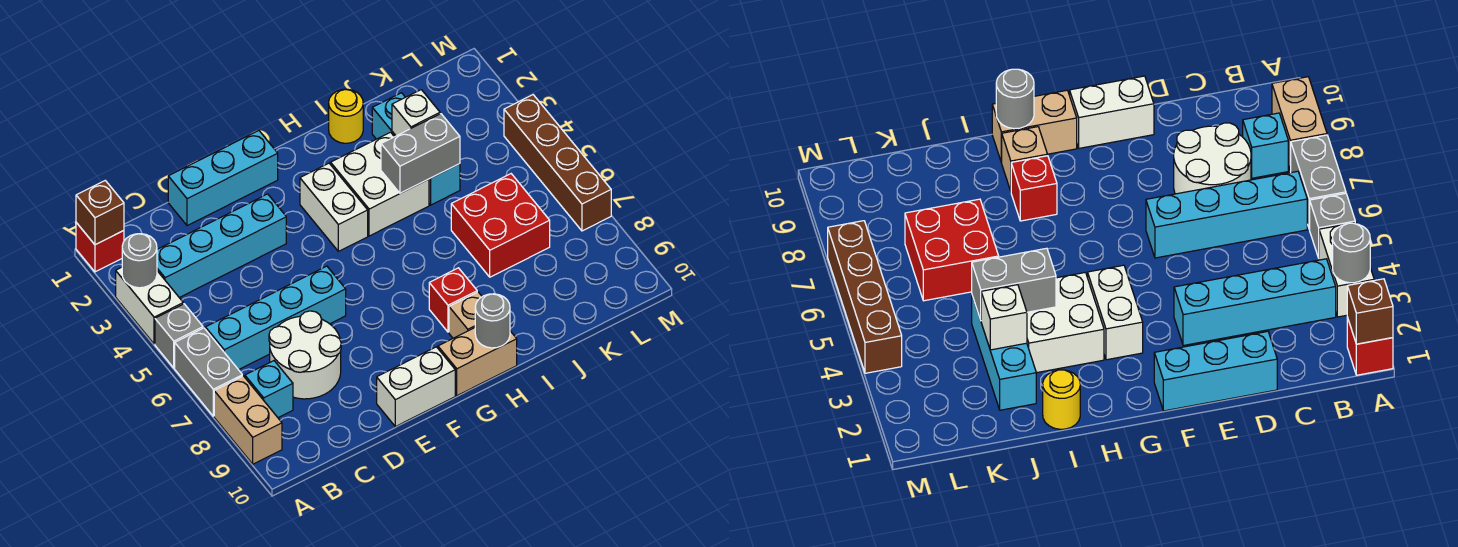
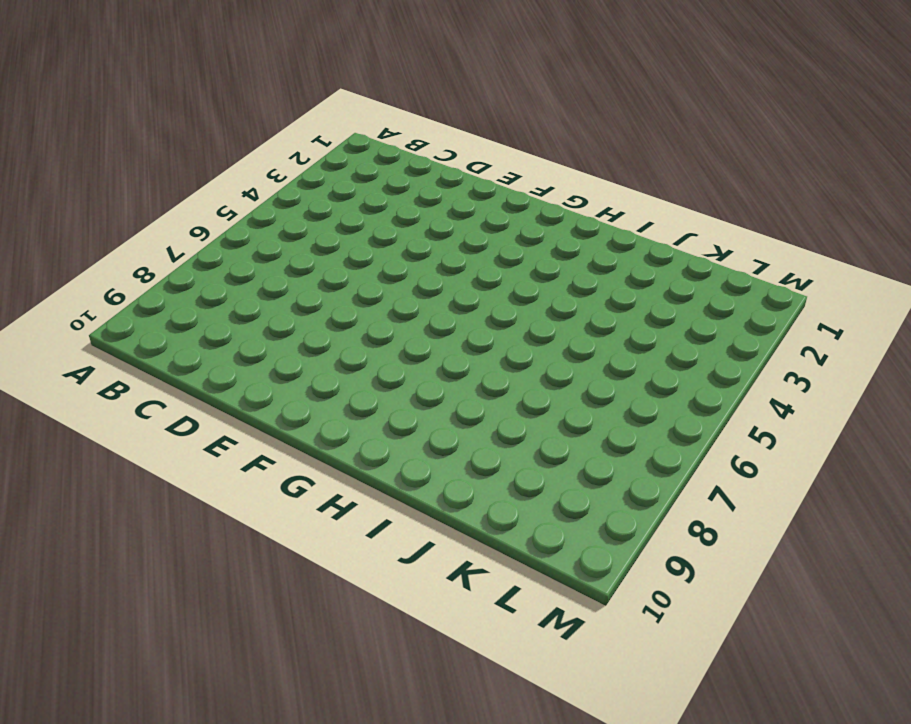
none -> red brick A1 level 1
none -> white brick A3:A4 level 1
none -> grey brick A5 level 1

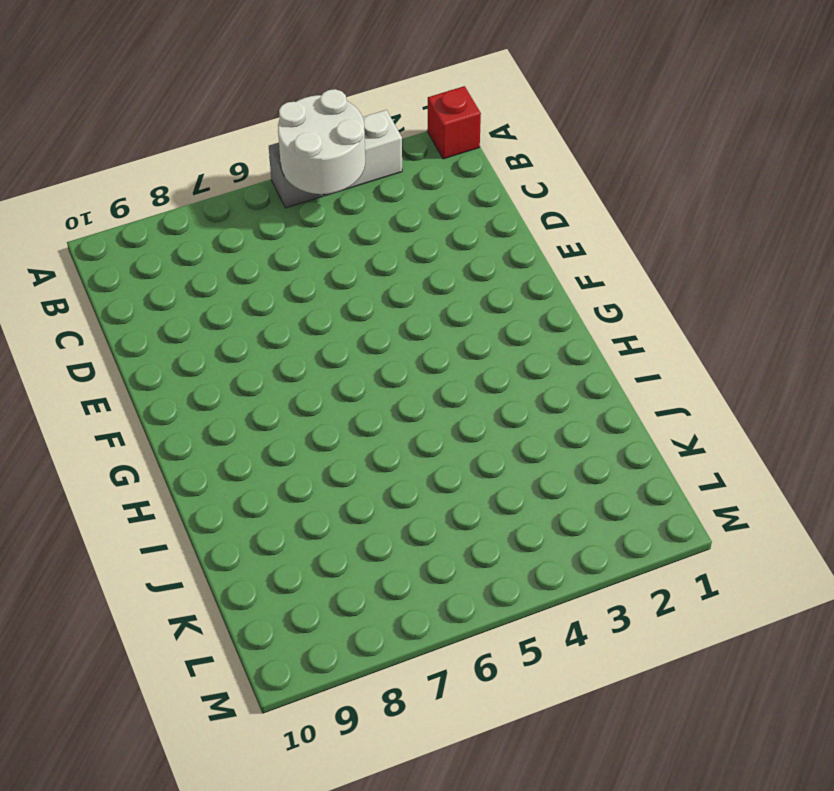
white round brick A4:B5 level 2 -> white round brick C7:D8 level 1
none -> grey brick A6:A7 level 1
none -> tan brick A8:A9 level 1
none -> cyan brick B3:E3 level 1

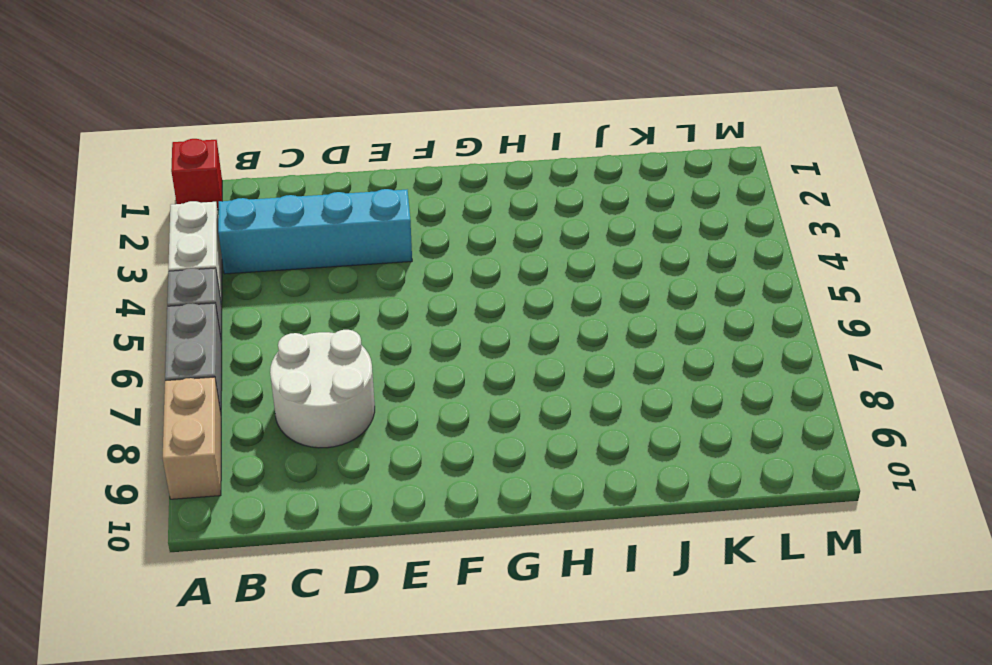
none -> cyan brick B6:E6 level 1
none -> cyan brick B8 level 1
none -> cyan brick D1:F1 level 1

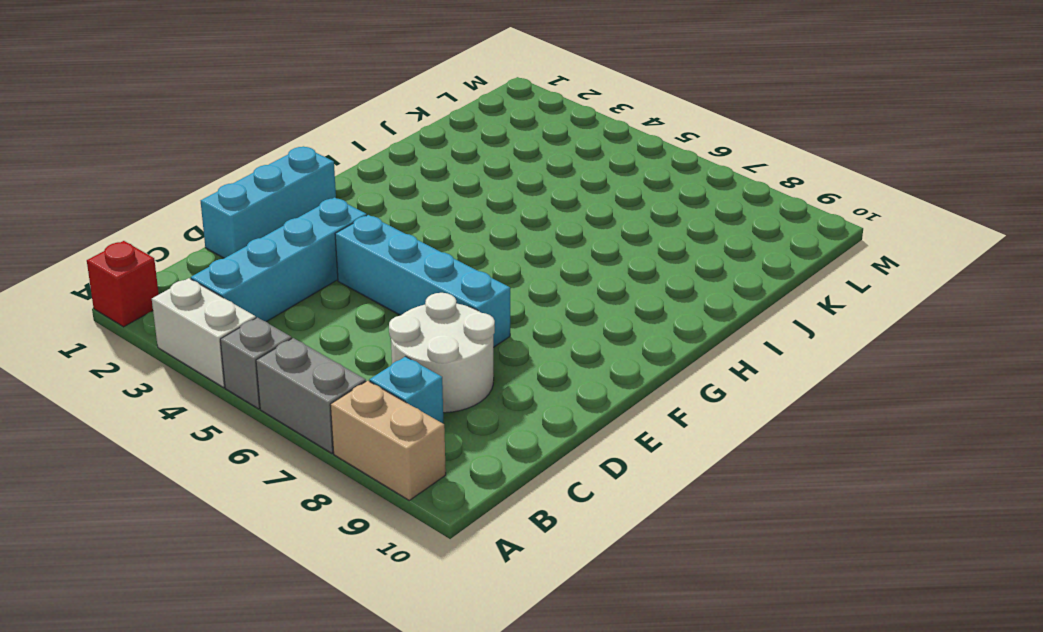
cyan brick E4:E7 level 1 -> cyan brick B6:E6 level 1
none -> white brick E10:F10 level 1
none -> white brick G3:G4 level 1
none -> tan brick G10:H10 level 1

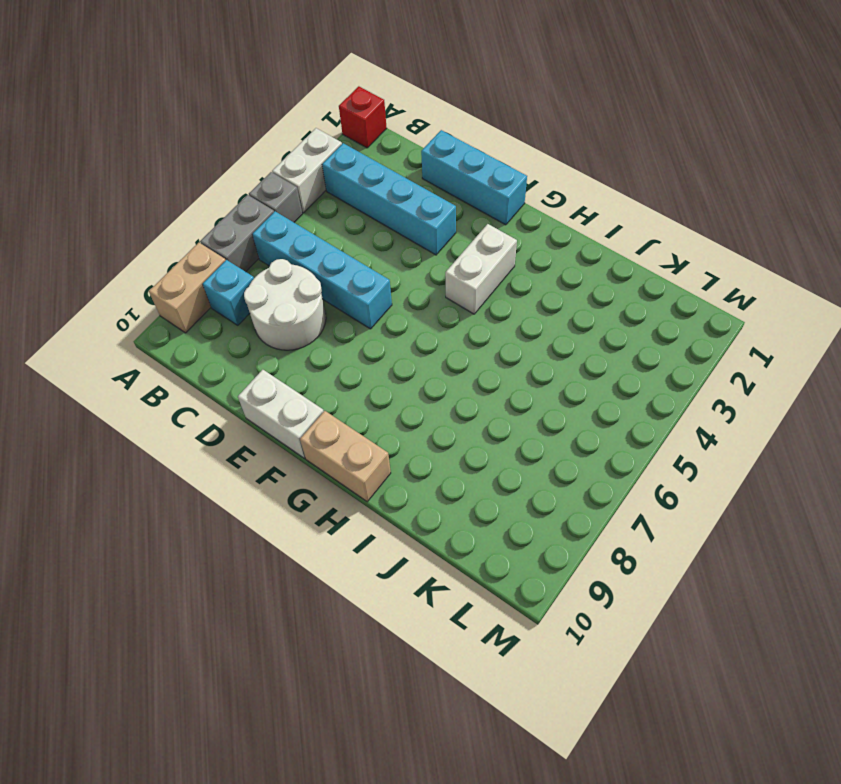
none -> white brick H3:I4 level 1
none -> red brick H8 level 1
none -> tan brick H9 level 1

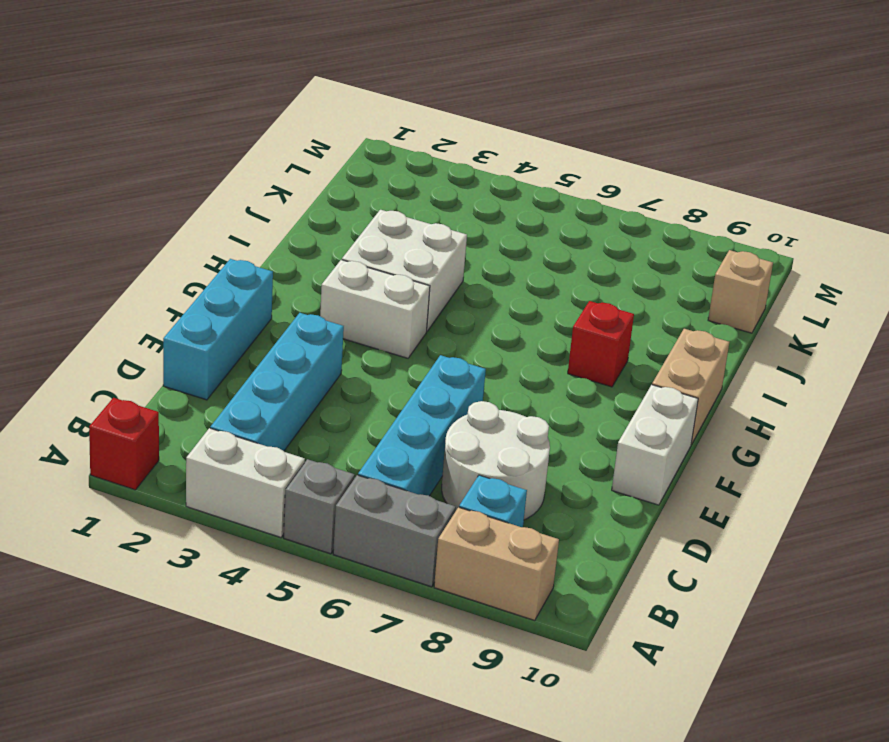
tan brick K10 level 1 -> tan brick H9 level 1
none -> yellow round brick I1 level 1
none -> cyan brick J2:J4 level 1
none -> red brick J6:K7 level 1

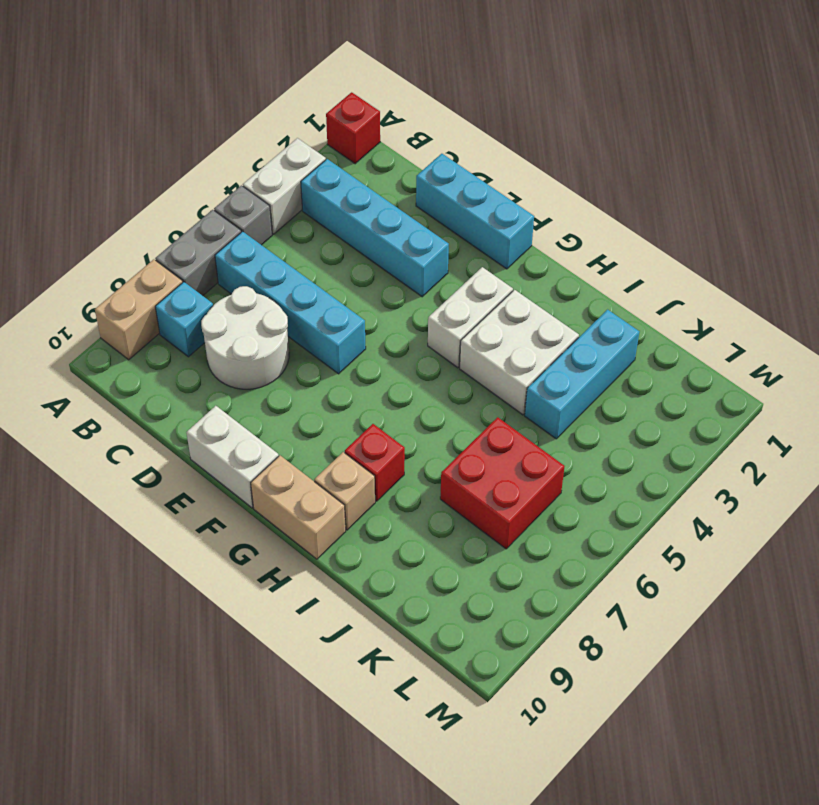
none -> yellow round brick I1 level 1
none -> brown brick M4:M7 level 1
none -> brown brick A1 level 2

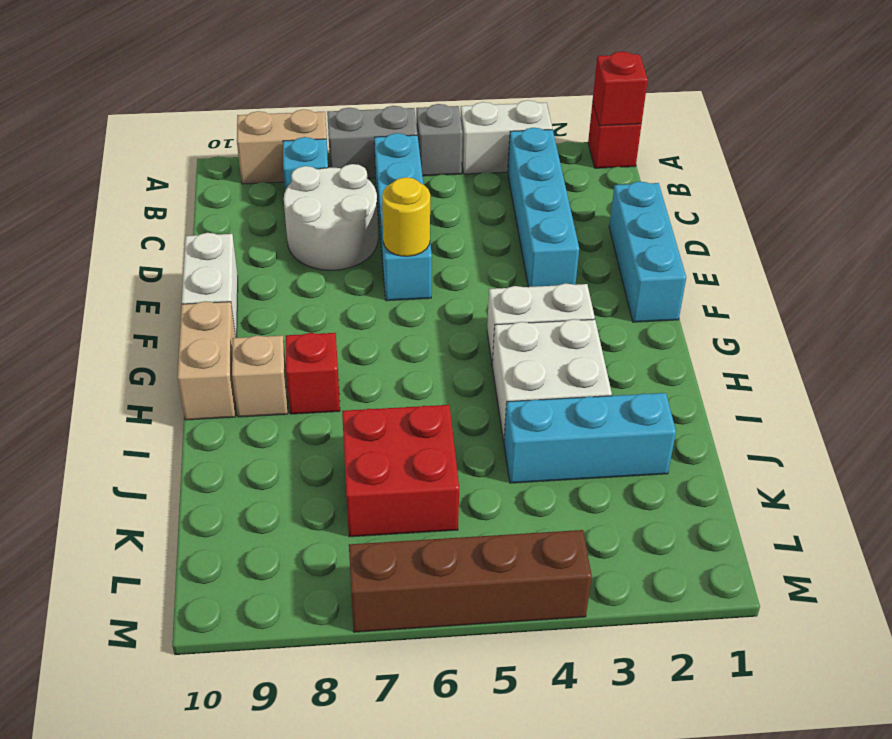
red brick A1 level 2 -> brown brick A1 level 2
yellow round brick E6 level 2 -> yellow round brick I1 level 1
none -> grey round brick A3 level 2
none -> grey round brick H10 level 2
none -> grey brick I4:J4 level 2

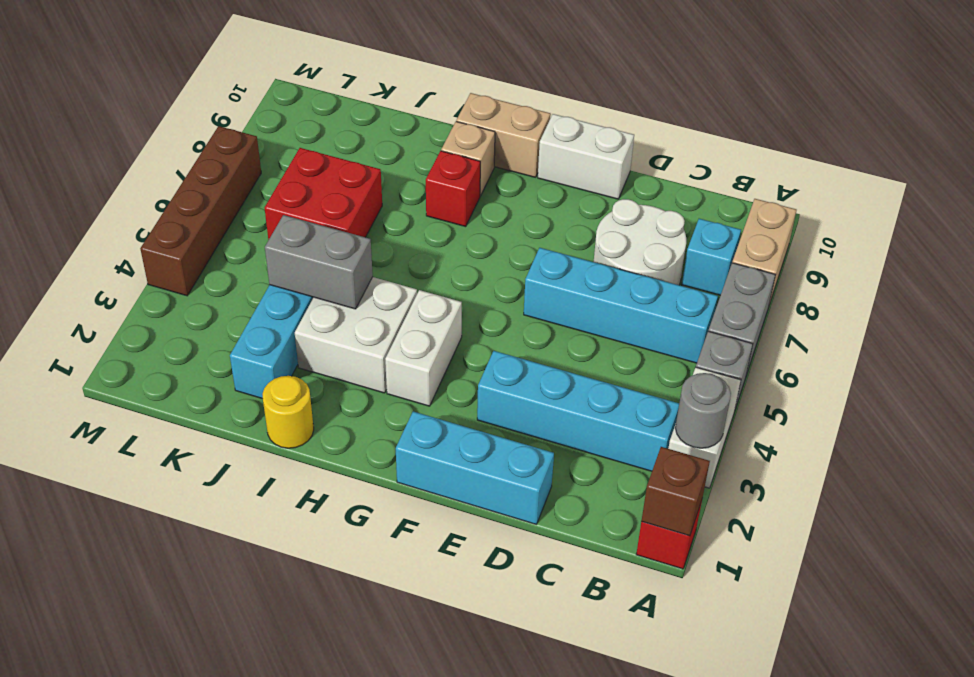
none -> grey round brick H10 level 2
none -> white brick J3 level 2

